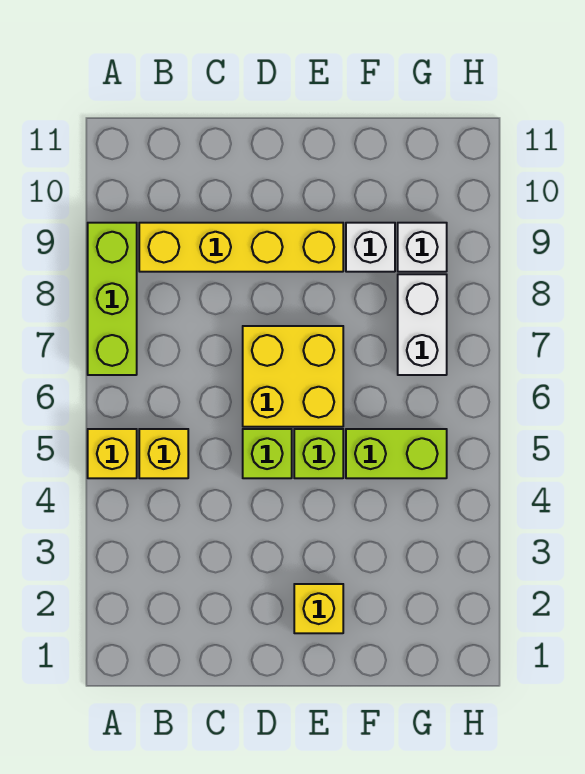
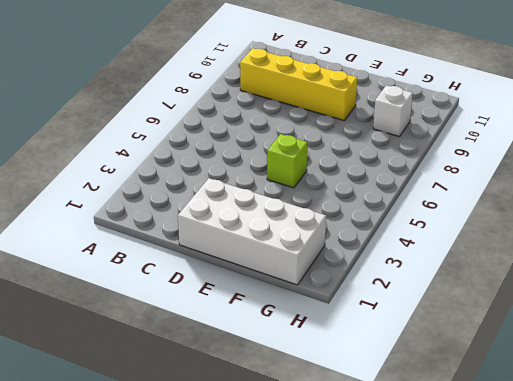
white brick D1:G2 level 1 -> yellow brick E2 level 1
none -> yellow brick A5 level 1
none -> lime brick A7:A9 level 1
none -> yellow brick B5 level 1

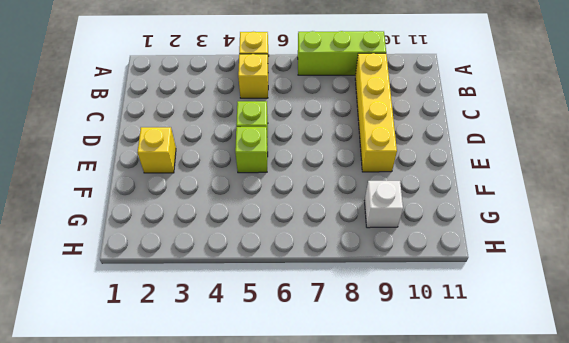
none -> yellow brick D6:E7 level 1
none -> lime brick F5:G5 level 1
none -> white brick F9 level 1

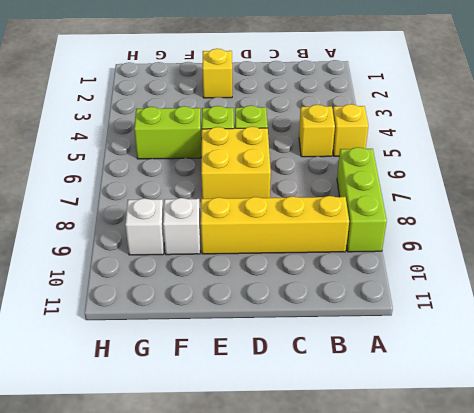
none -> white brick G7:G8 level 1

